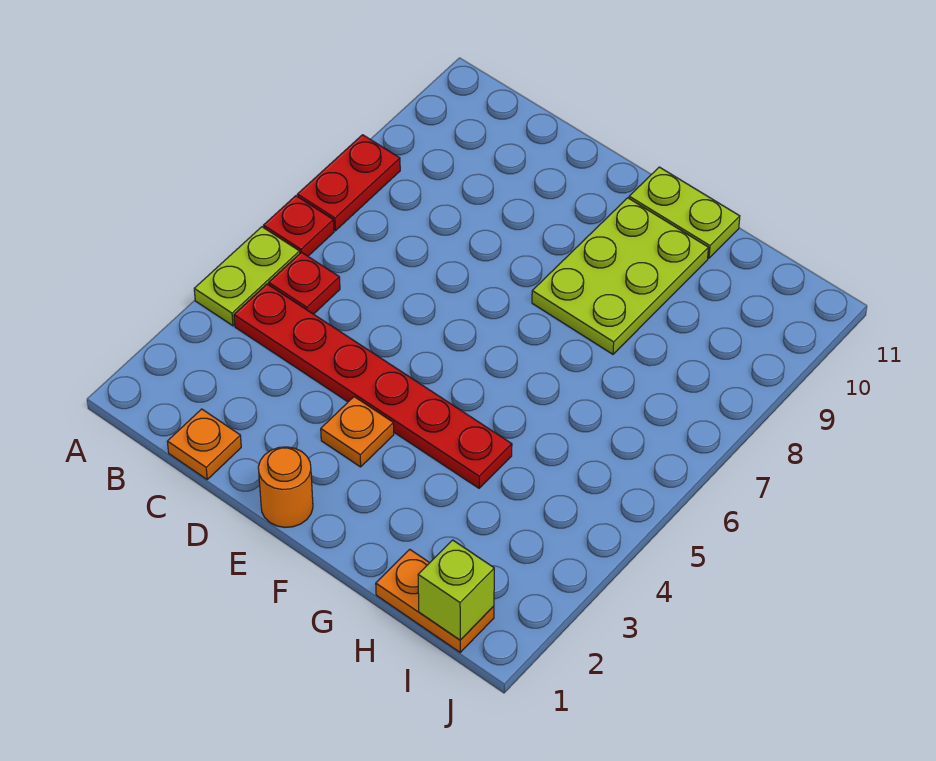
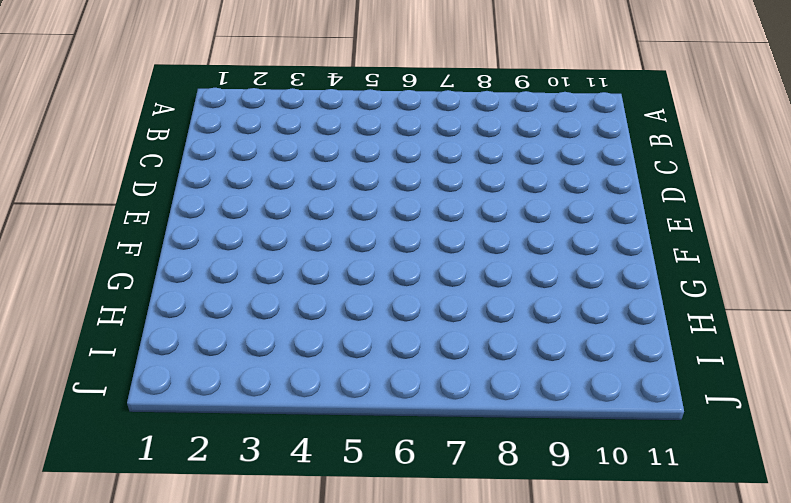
none -> lime plate A4:A5 level 1
none -> red plate A6 level 1
none -> red plate A7:A8 level 1

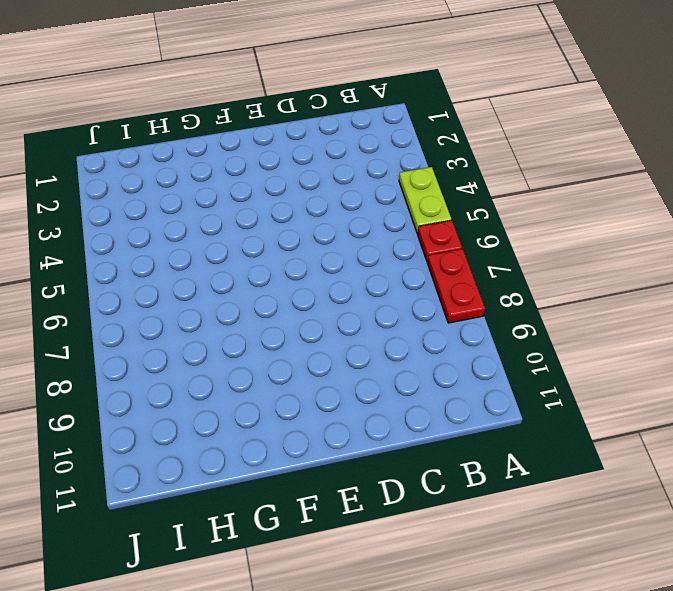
none -> red plate B4:G4 level 1
none -> red plate B5 level 1
none -> orange plate C1 level 1

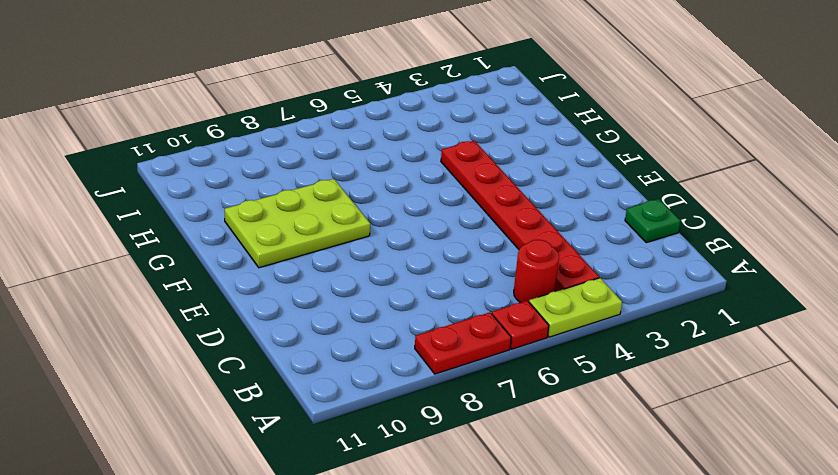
red round brick B5 level 1 -> red plate B5 level 1
green plate C1 level 1 -> orange plate C1 level 1
none -> orange round brick E1 level 1
none -> orange plate E3 level 1
none -> lime plate F11:G11 level 1

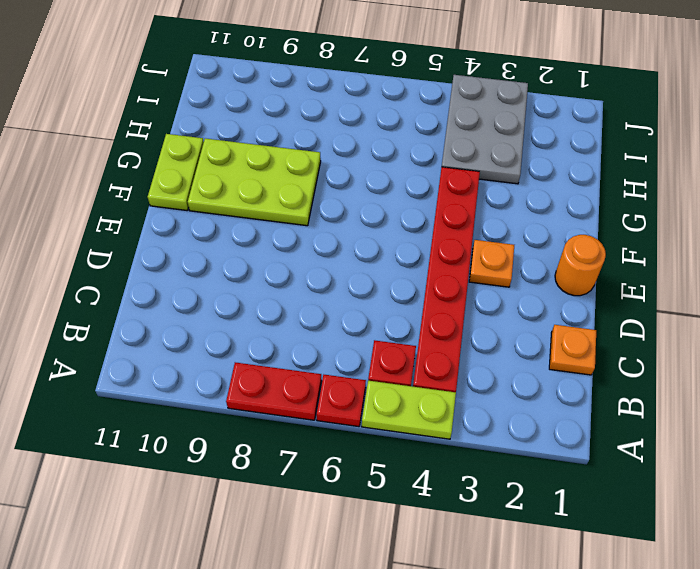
grey plate H3:J4 level 1 -> none
none -> orange plate H1:I1 level 1
none -> lime brick I1 level 2

